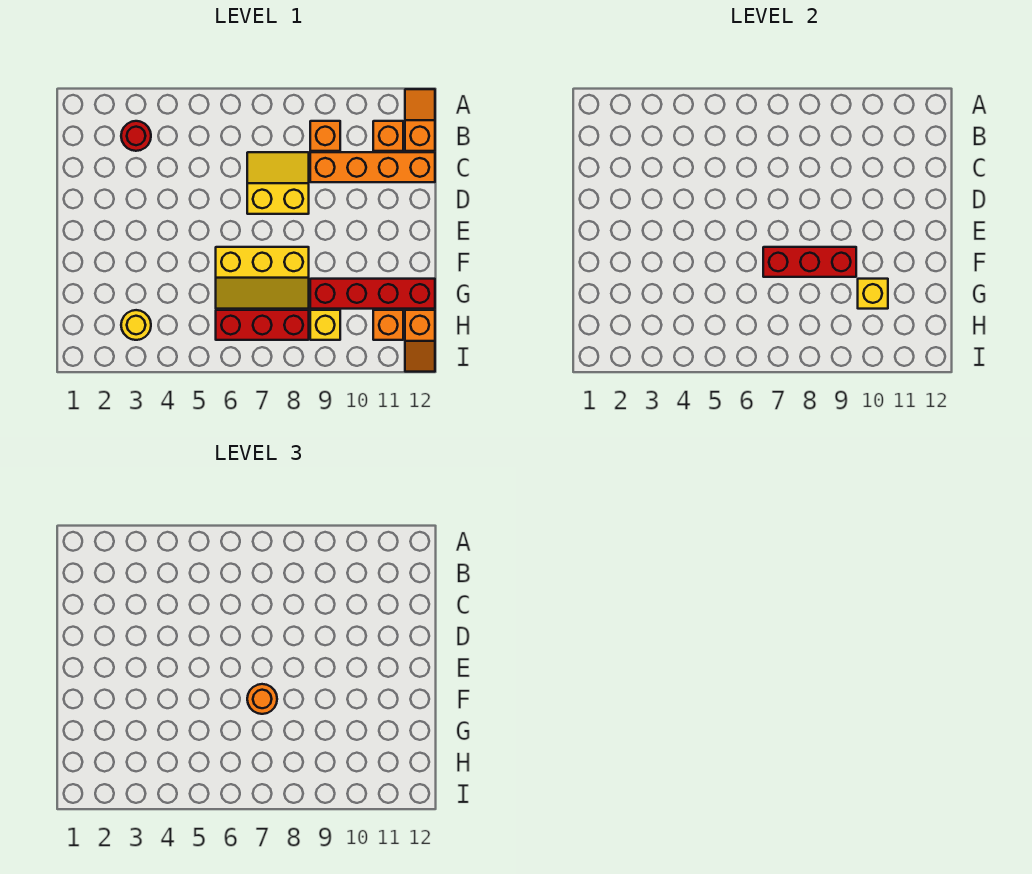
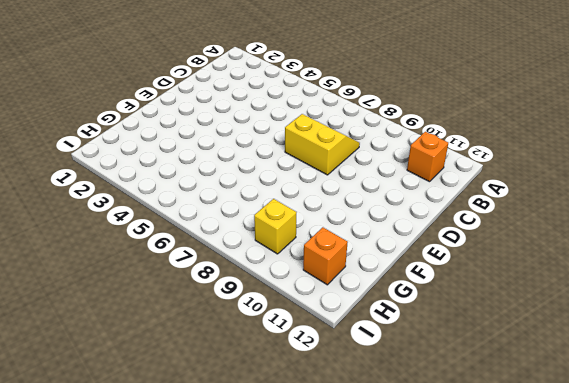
none -> orange slope A12:B12 level 1 top B
none -> red round brick B3 level 1
none -> orange brick B9 level 1

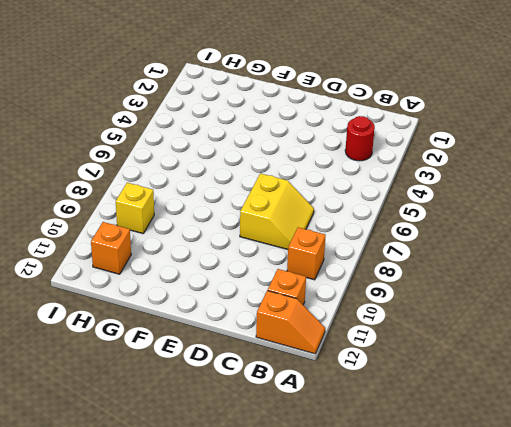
none -> orange brick C9:C12 level 1
none -> yellow slope F6:G8 level 1 top F
none -> red brick G9:G12 level 1

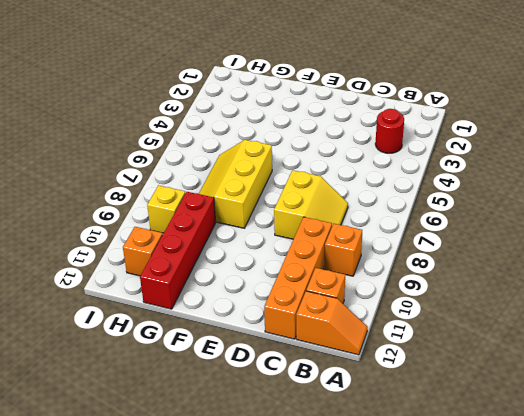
none -> yellow round brick H3 level 1
none -> red brick H6:H8 level 1
none -> orange slope H12:I12 level 1 top H

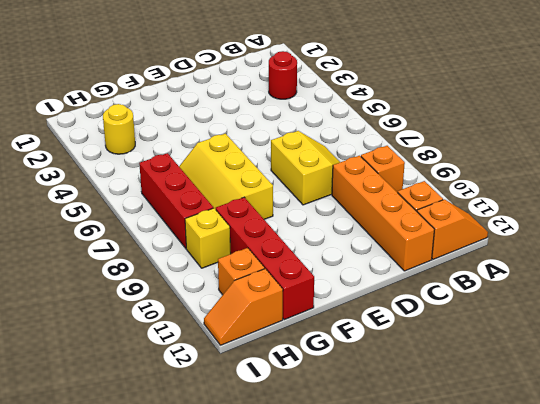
none -> red brick F7:F9 level 2
none -> yellow brick G10 level 2
none -> orange round brick F7 level 3

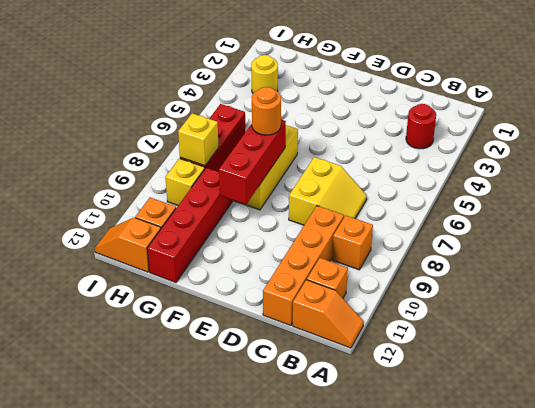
yellow brick H8 level 2 -> yellow brick G10 level 2

